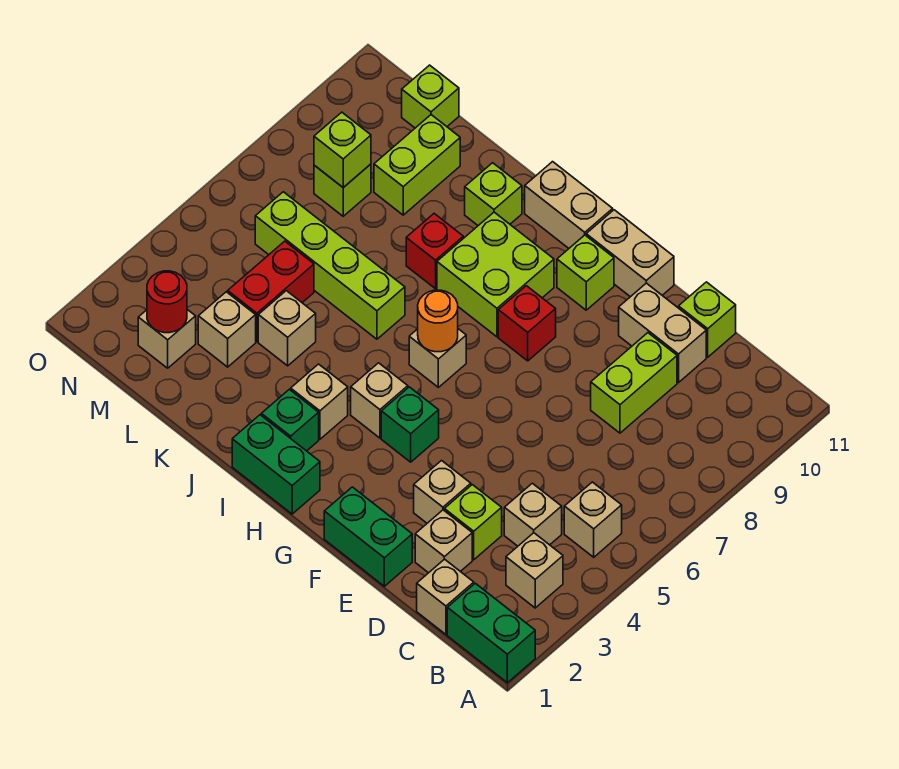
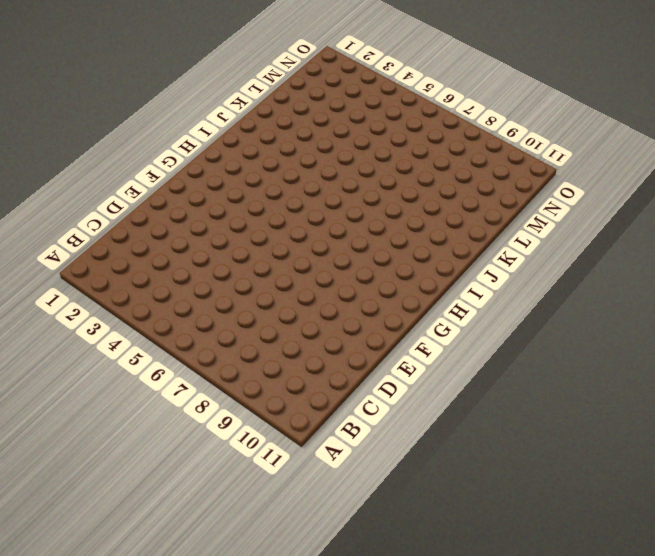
none -> green brick A1:B1 level 1
none -> tan brick B3 level 1
none -> tan brick B5 level 1
none -> tan brick C1 level 1

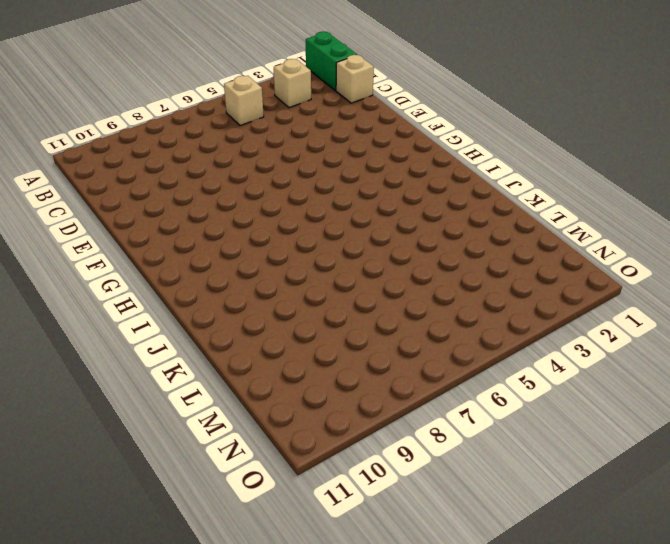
none -> tan brick C4 level 1
none -> tan brick D2 level 1
none -> lime brick D3 level 1
none -> lime brick D8:D9 level 1

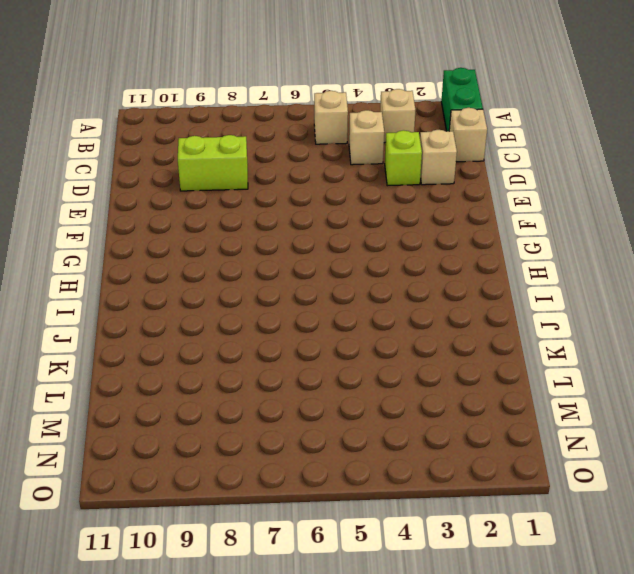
none -> tan brick D10:E10 level 1
none -> lime brick D11 level 1
none -> green brick E1:F1 level 1
none -> tan brick E3 level 1

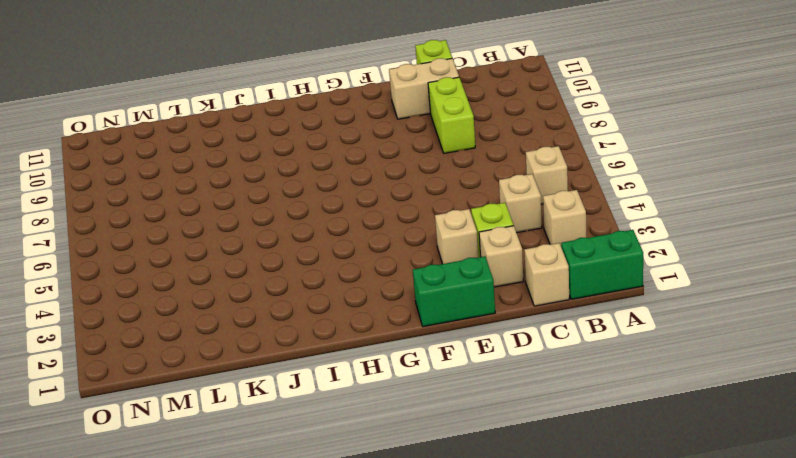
none -> tan brick F11:G11 level 1
none -> green brick G4 level 1
none -> red brick G8 level 1
none -> lime brick G10 level 1

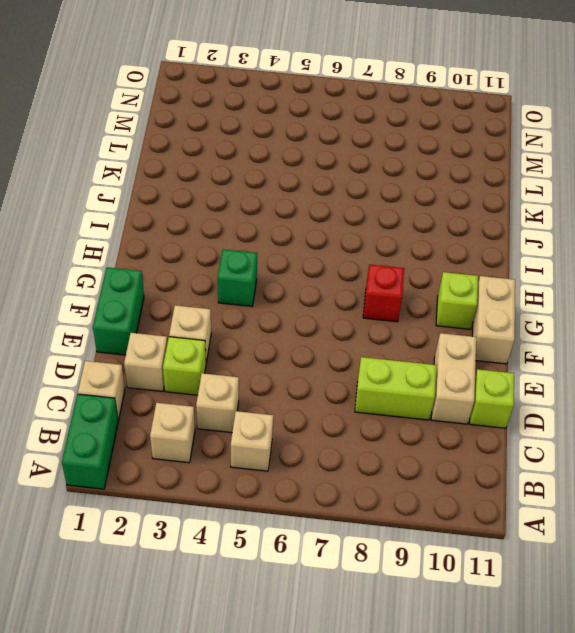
none -> green brick H1:I1 level 1
none -> tan brick H4 level 1
none -> tan brick H6 level 1
none -> lime brick H8:I9 level 1

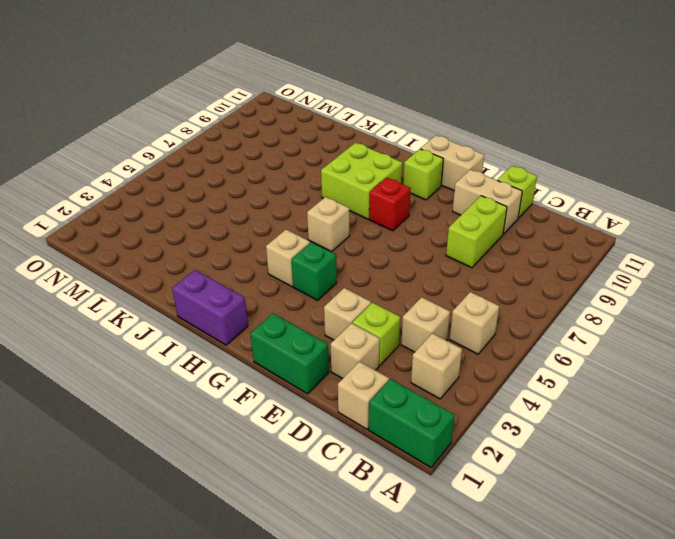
purple brick H1:I1 level 1 -> green brick H1:I1 level 1
none -> tan brick H11:I11 level 1
none -> green brick I2 level 1
none -> tan brick I3 level 1
none -> lime brick J6:M6 level 1

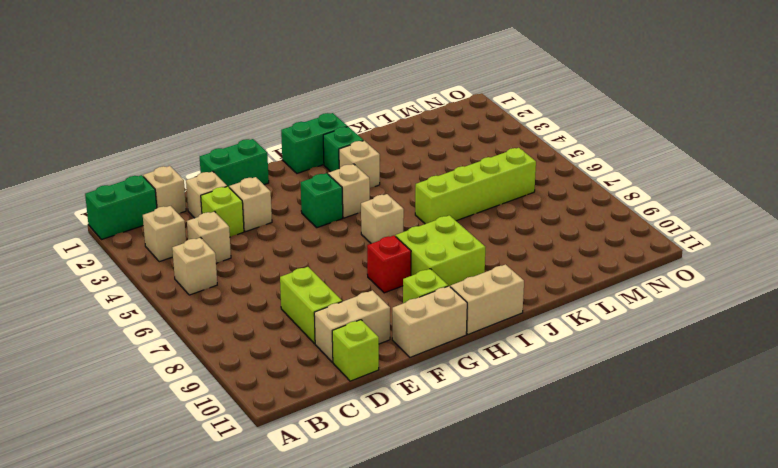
none -> red brick J8 level 1
none -> lime brick J10 level 1
none -> tan brick K4 level 1
none -> tan brick L3 level 1

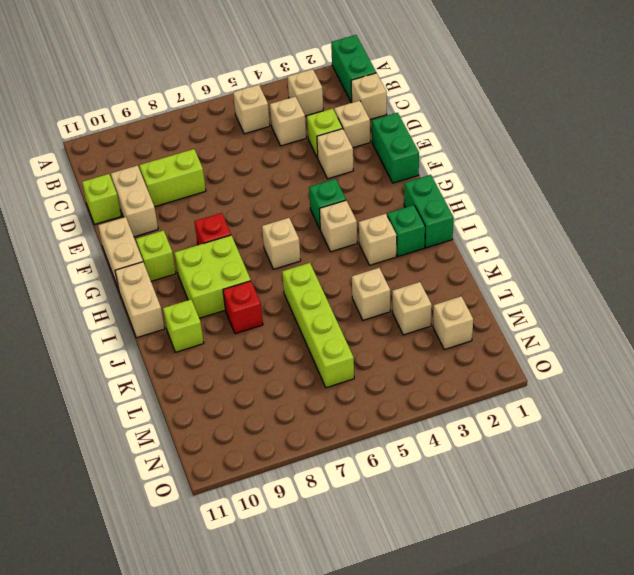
none -> red brick L4:L5 level 1
none -> lime brick L9:L10 level 1
none -> lime brick M8 level 1
none -> lime brick M11 level 1

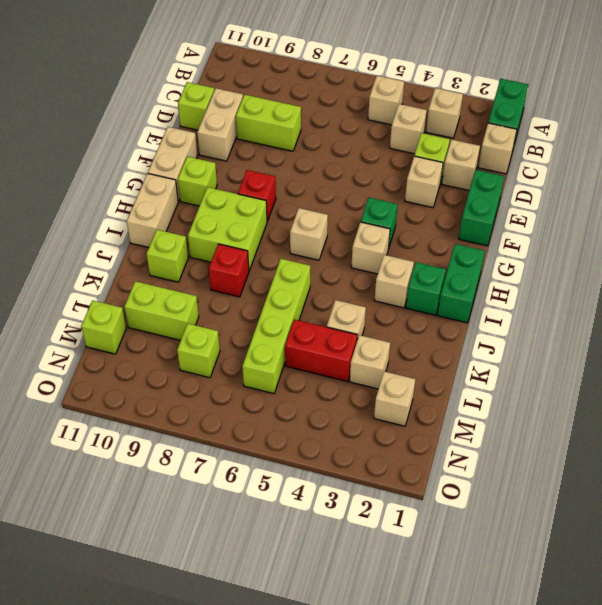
none -> orange round brick H6 level 2
none -> red round brick M2 level 2
none -> lime brick M8 level 2

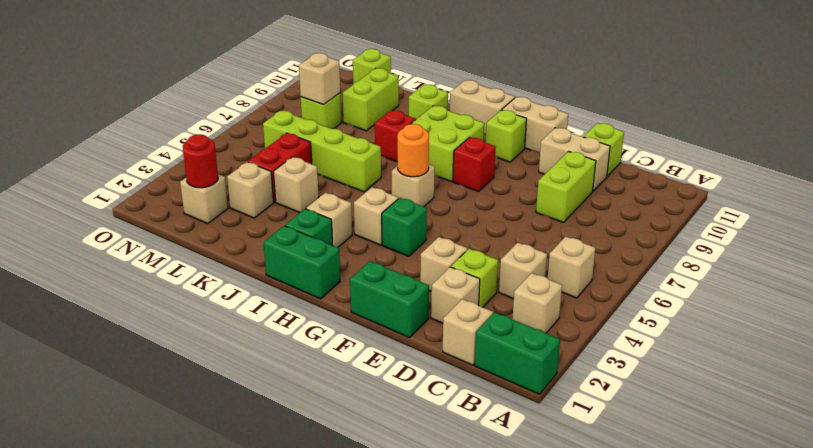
tan brick M8 level 2 -> lime brick M8 level 2

